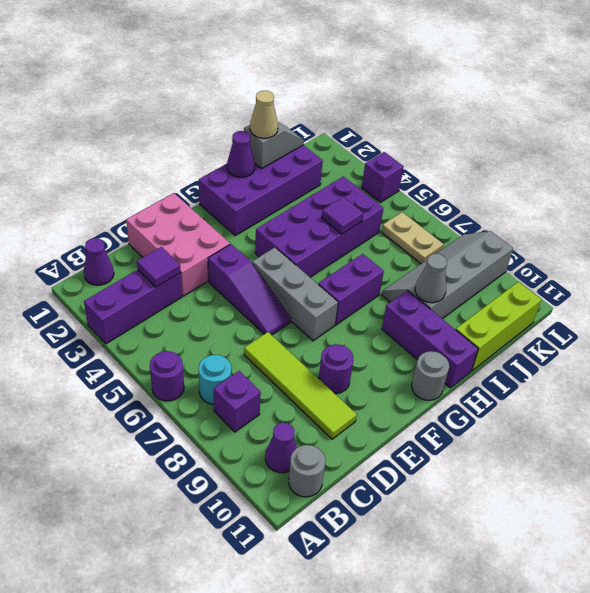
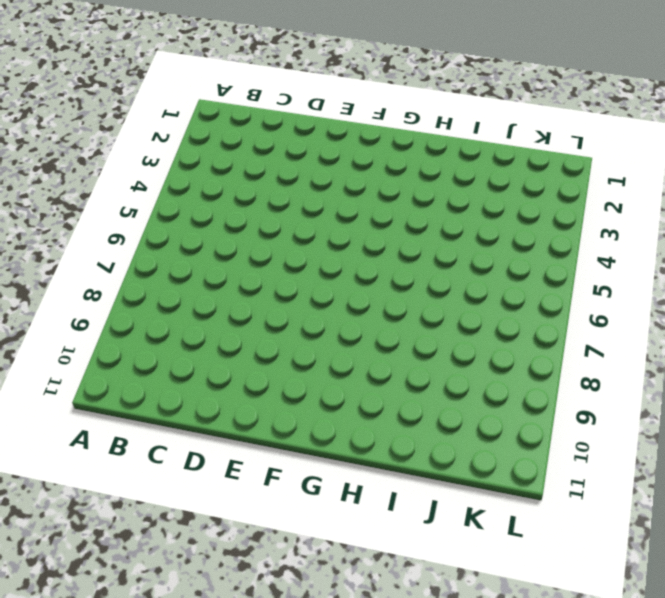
none -> purple brick A3:C3 level 1
none -> purple round brick A6 level 1
none -> purple cone B1 level 1

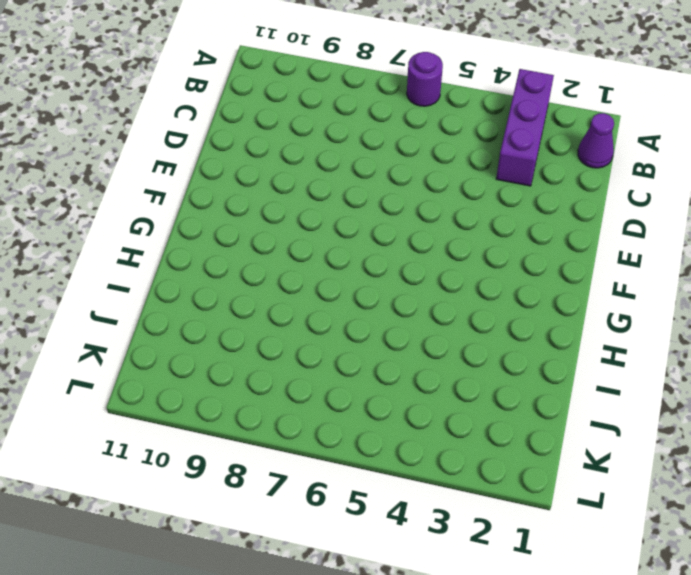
none -> cyan round brick B7 level 1
none -> purple brick B8 level 1
none -> purple cone B10 level 1

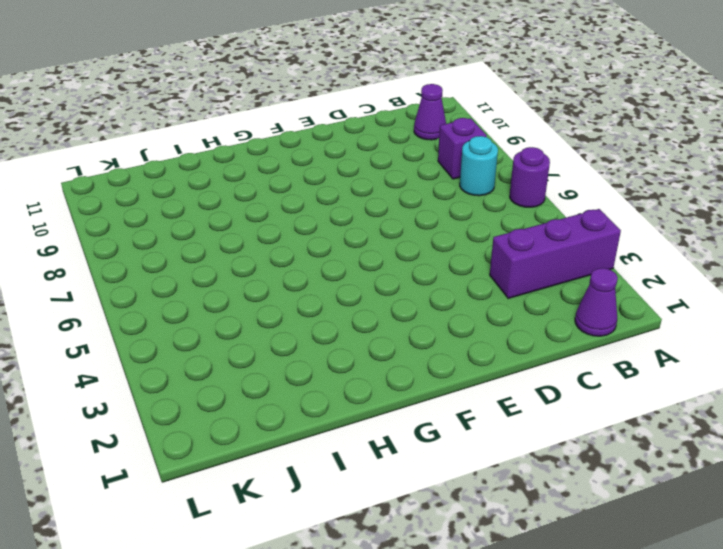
none -> grey round brick B11 level 1
none -> pink brick D1:E3 level 1
none -> lime tile D7:D10 level 1

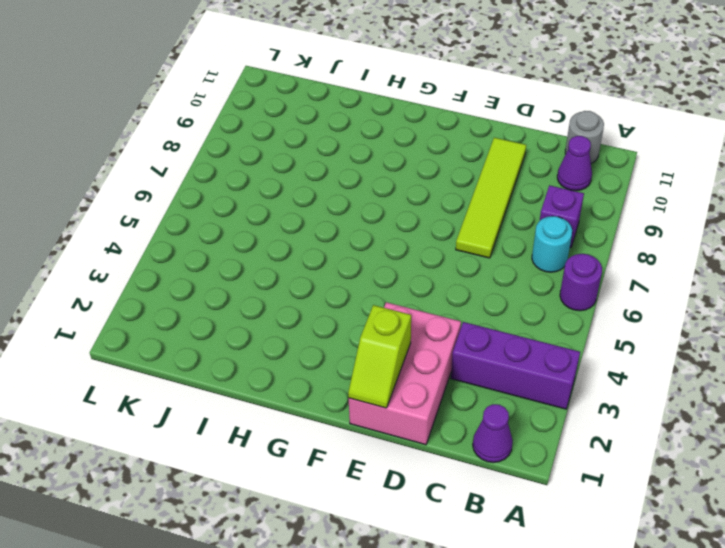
lime slope E1:E2 level 2 top 2 -> none
none -> purple slope E4:E6 level 1 top 4
none -> purple round brick E9 level 1
none -> grey brick F5:F7 level 1

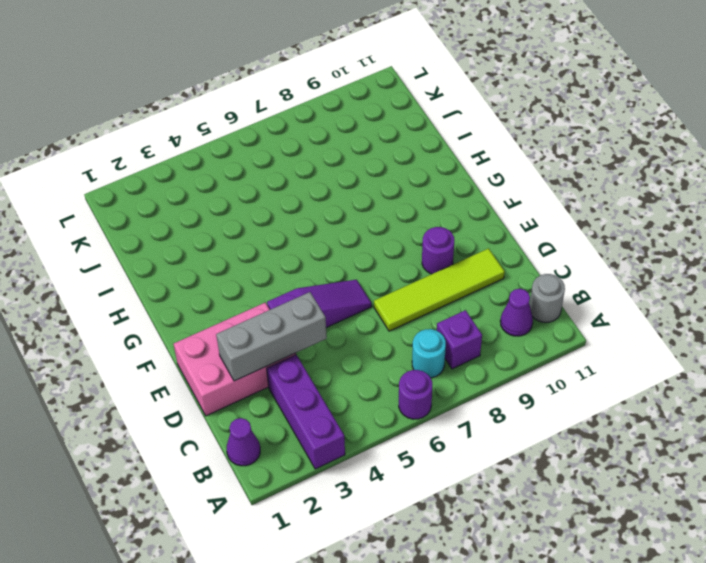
grey brick D2:D4 level 2 -> grey brick F5:F7 level 1
none -> purple brick G1:J2 level 1
none -> purple brick G4:J5 level 1
none -> purple brick G7:H7 level 1

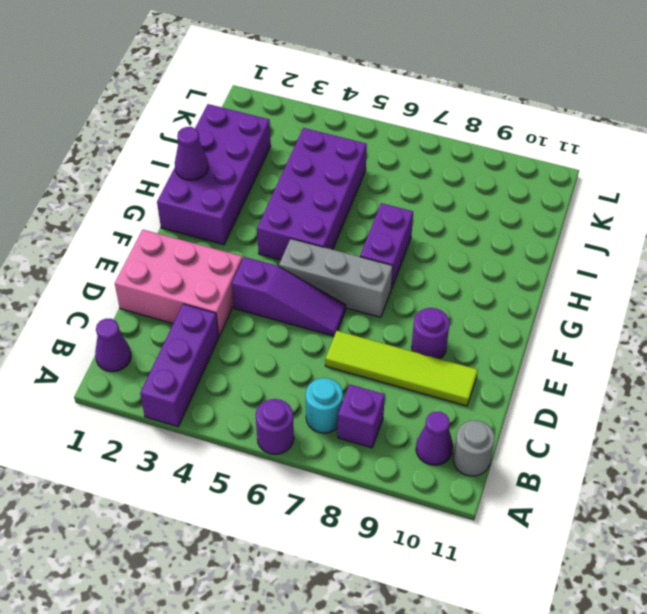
none -> grey round brick G11 level 1
none -> purple brick H9:H11 level 1
none -> grey slope I8:L9 level 1 top 9

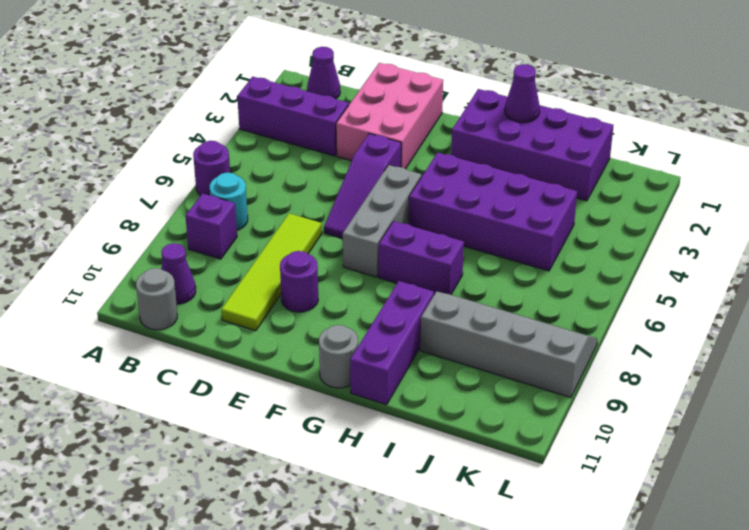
none -> lime brick I11:K11 level 1
none -> tan plate K6:K7 level 1
none -> purple brick L4 level 1

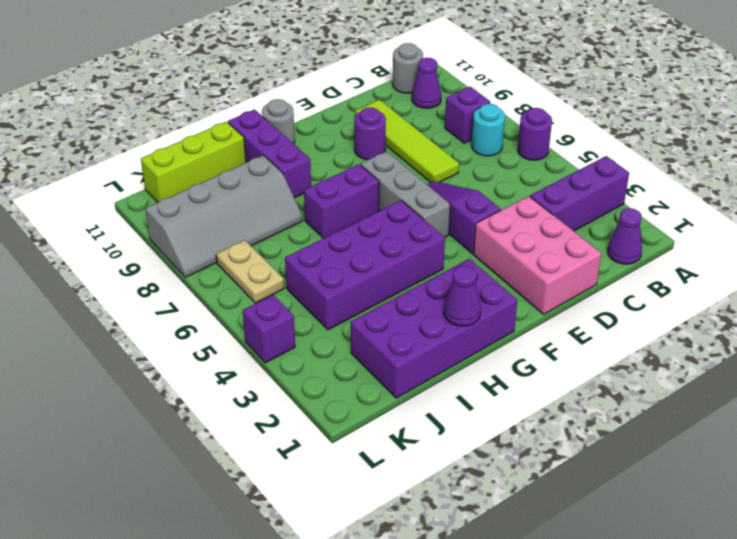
none -> purple tile C3 level 2
none -> grey slope I1:J1 level 2 top I
none -> purple tile I5 level 2

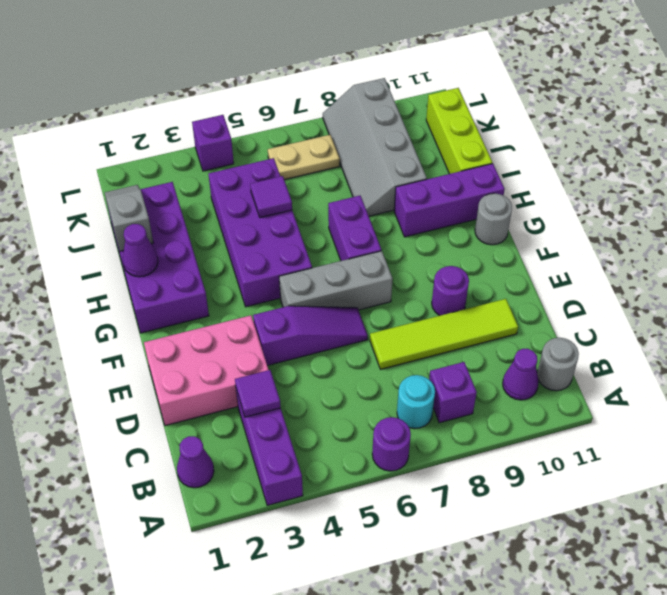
none -> grey cone I9 level 2
none -> tan cone I1 level 3

